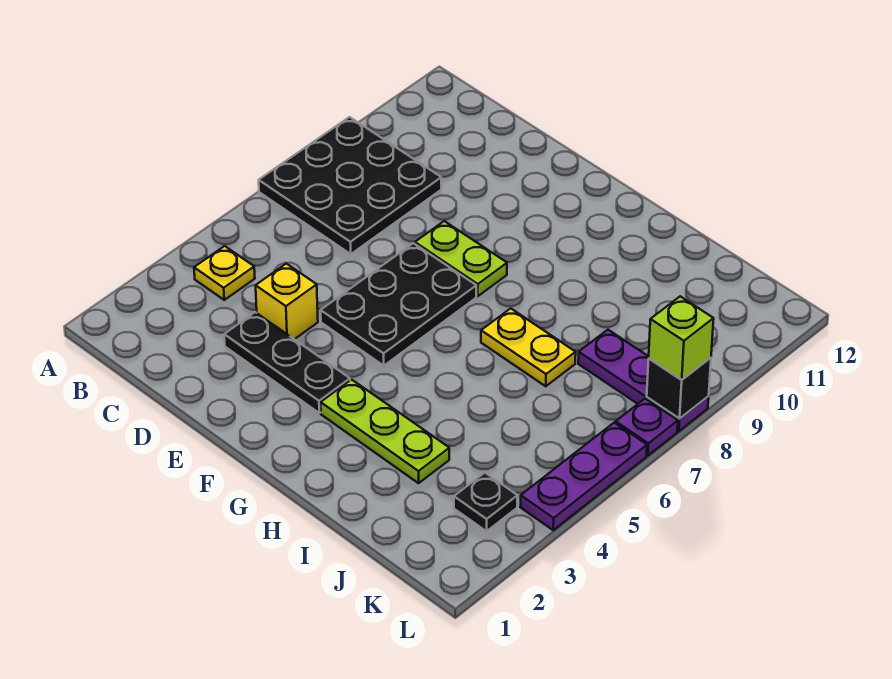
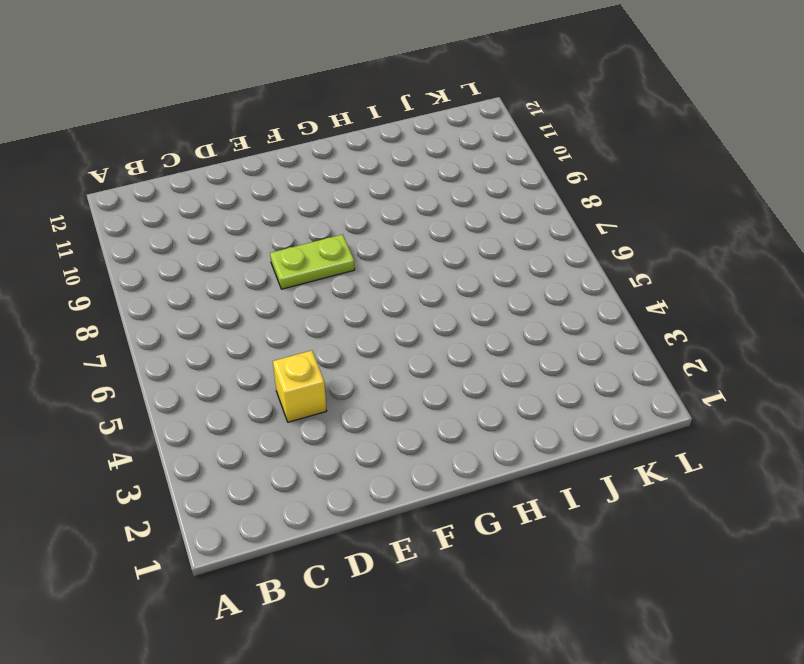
none -> black plate A7:C9 level 1
none -> yellow plate B4 level 1
none -> black plate D3:F3 level 1

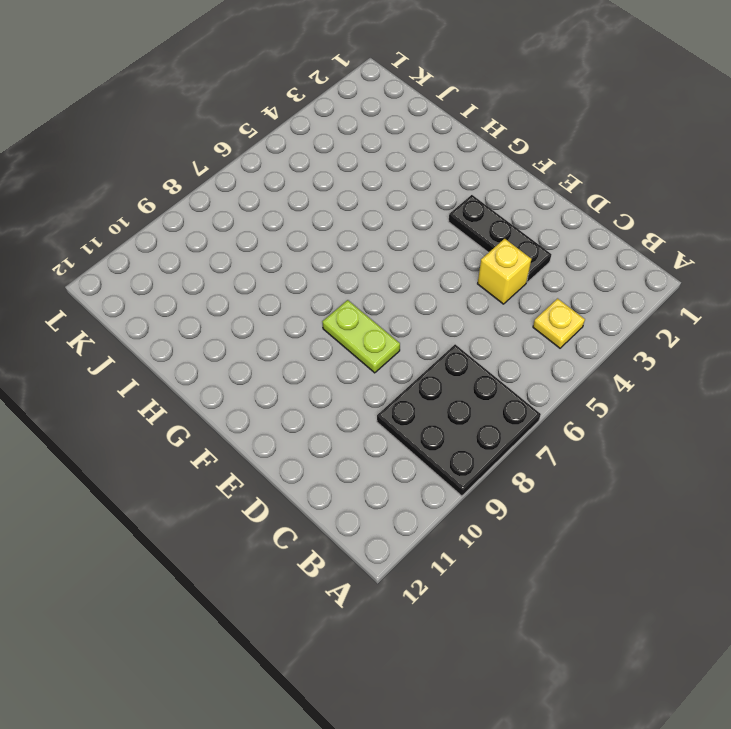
none -> black plate E5:F7 level 1
none -> lime plate G3:I3 level 1
none -> yellow plate H7:I7 level 1

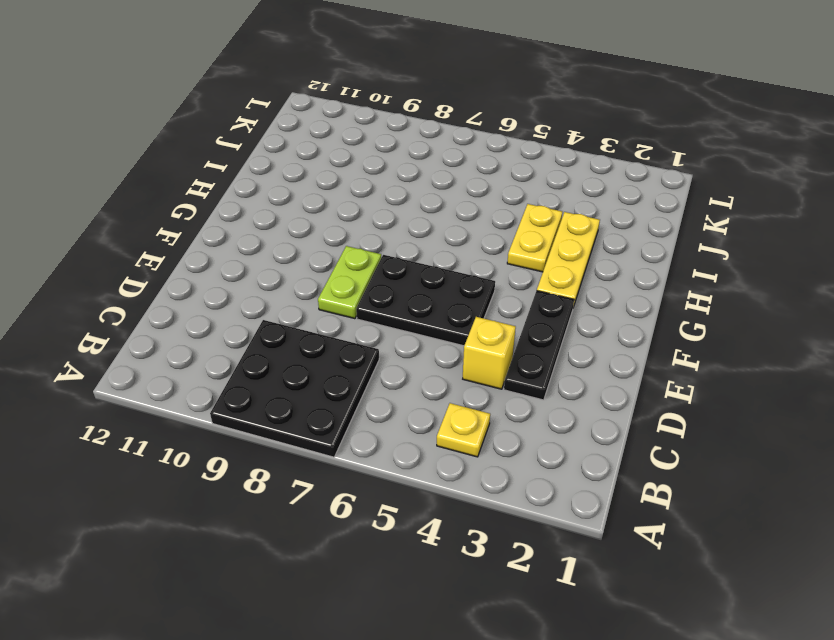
yellow plate G3:I3 level 1 -> lime plate G3:I3 level 1
yellow plate H4:I4 level 1 -> yellow plate H7:I7 level 1
none -> purple plate J8:L8 level 1
none -> black plate K3 level 1
none -> purple plate L4:L6 level 1

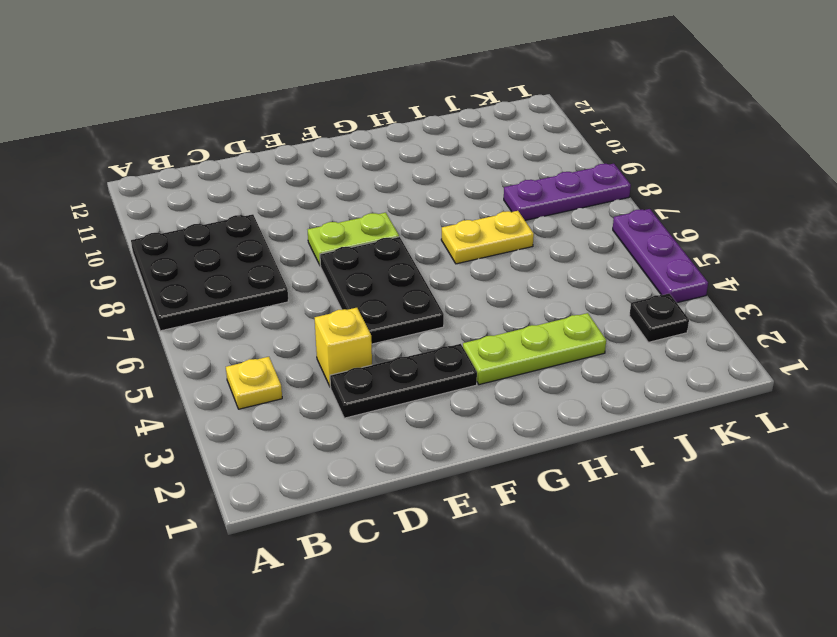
none -> purple plate L7 level 1
none -> black brick L8 level 2
none -> lime brick L8 level 3

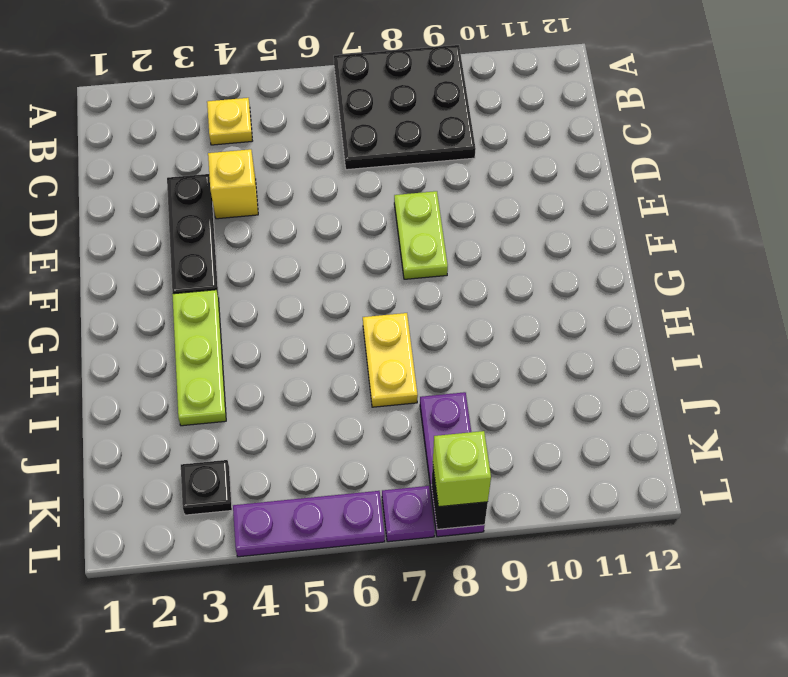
none -> black plate E5:F7 level 1

